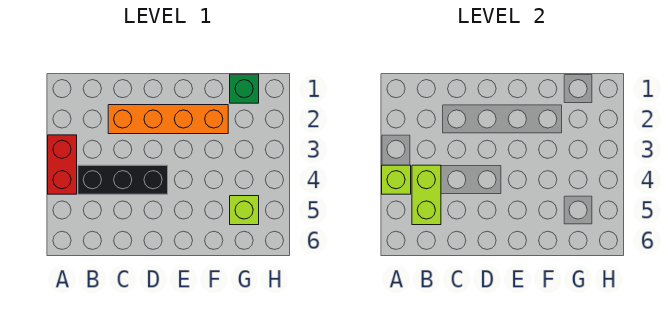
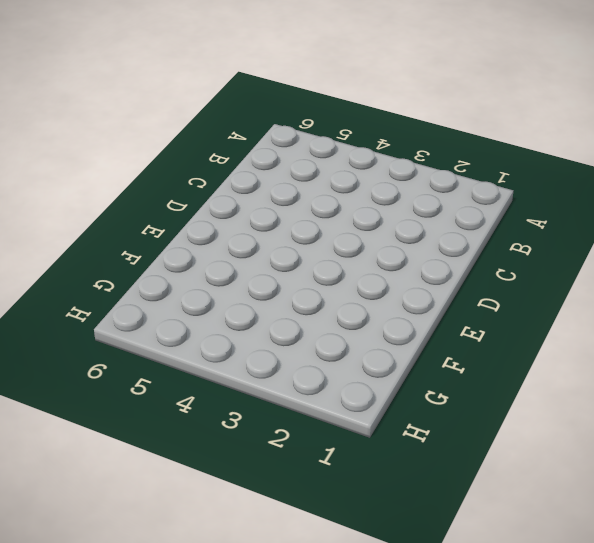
none -> red brick A3:A4 level 1
none -> black brick B4:D4 level 1

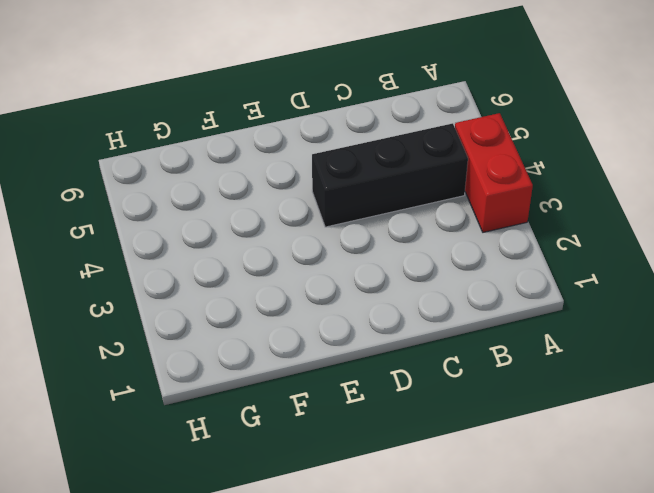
none -> orange brick C2:F2 level 1
none -> green brick G1 level 1

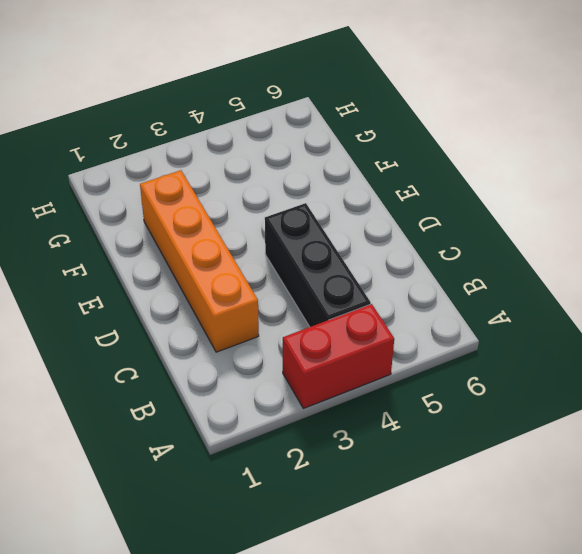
none -> green brick G1 level 1
none -> lime brick G5 level 1

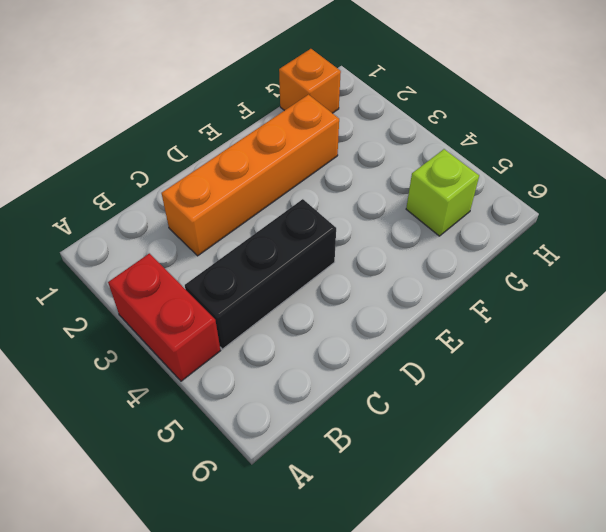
orange brick G1 level 1 -> green brick G1 level 1
none -> lime brick A4 level 2
none -> lime brick B4:B5 level 2

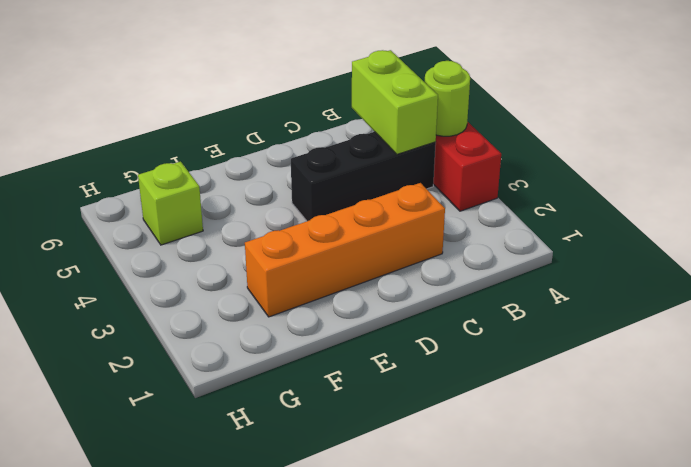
lime round brick A4 level 2 -> lime brick A4 level 2
none -> green brick G1 level 1

